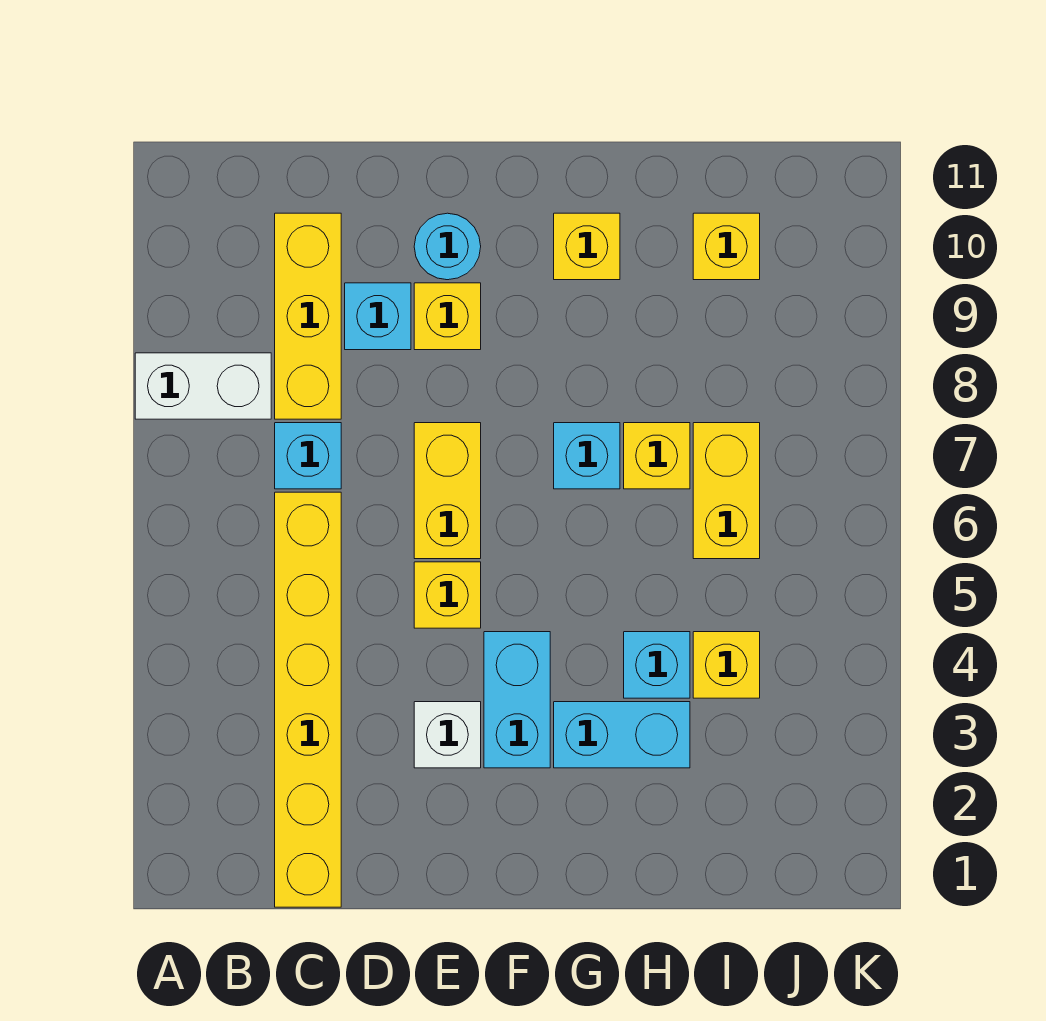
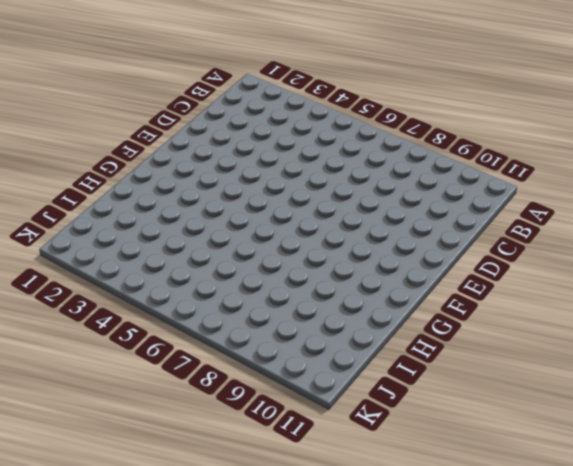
none -> white brick A8:B8 level 1
none -> yellow brick C1:C6 level 1
none -> cyan brick C7 level 1

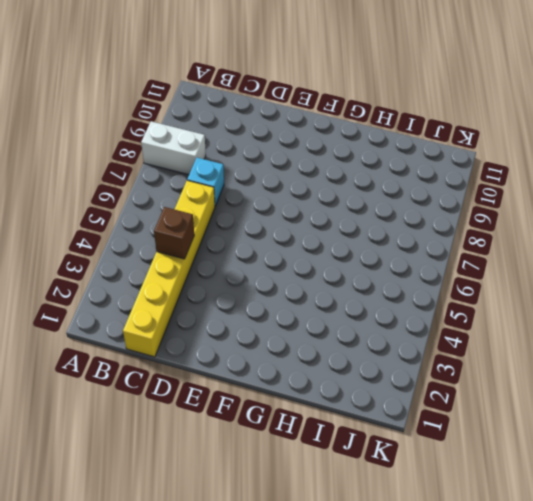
brown brick C4 level 2 -> none
none -> yellow brick C8:C10 level 1
none -> cyan brick D9 level 1
none -> white brick E3 level 1

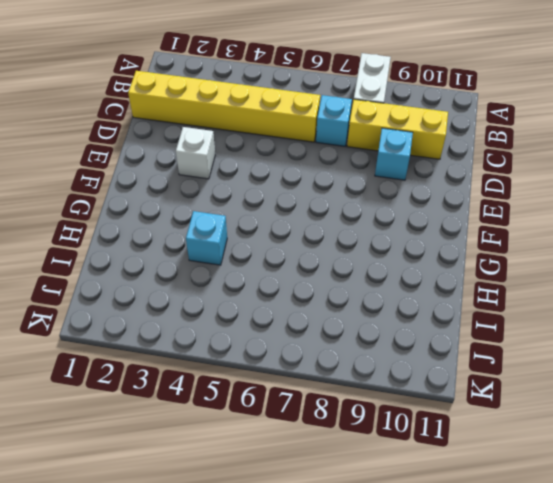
none -> yellow brick E5 level 1
none -> yellow brick E6:E7 level 1
none -> yellow brick E9 level 1

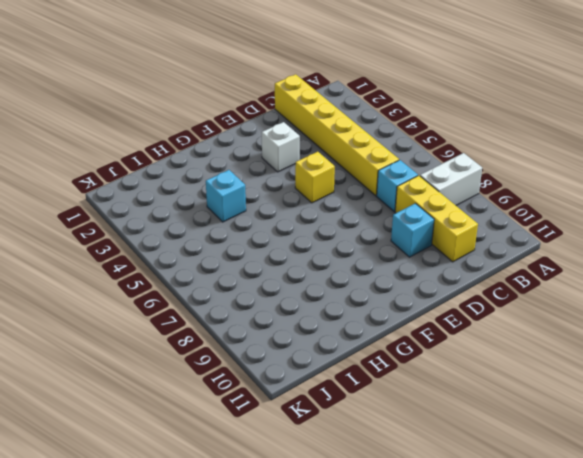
none -> yellow brick E6:E7 level 1
none -> yellow brick E9 level 1
none -> cyan round brick E10 level 1

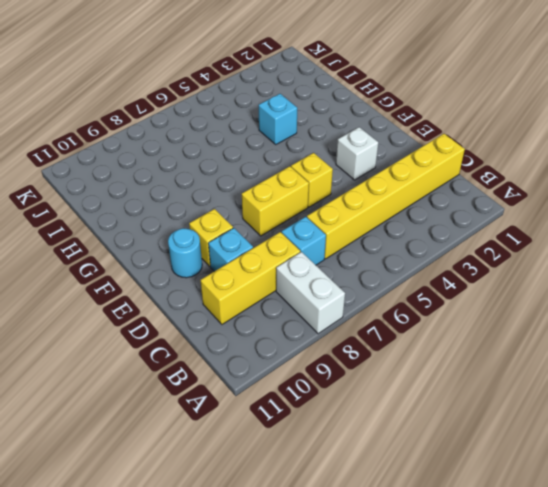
none -> cyan brick F3:F4 level 1
none -> cyan brick G3:H3 level 1
none -> cyan brick G7 level 1

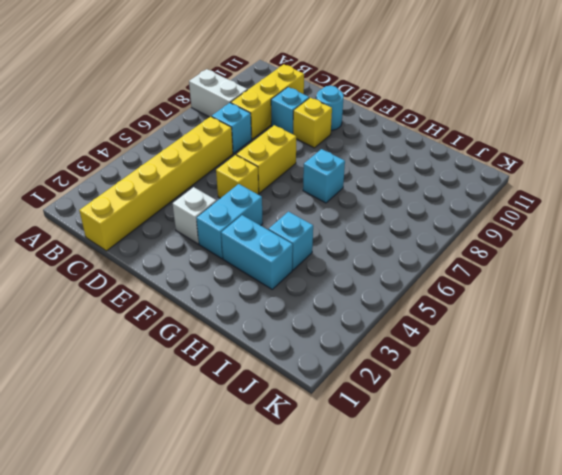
none -> yellow brick G10 level 1
none -> yellow brick H7 level 1
none -> yellow brick I4 level 1

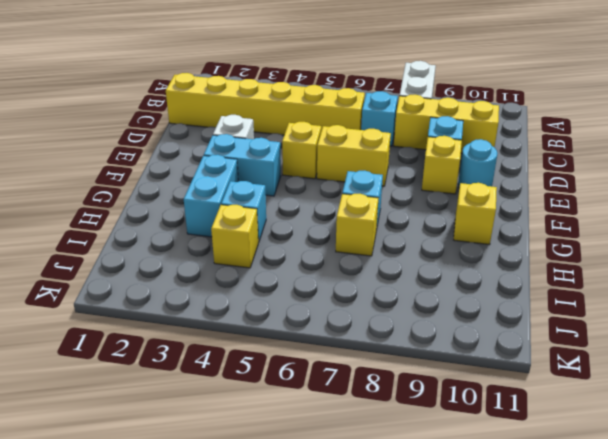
none -> yellow brick I6:I7 level 1
none -> yellow brick I10 level 1

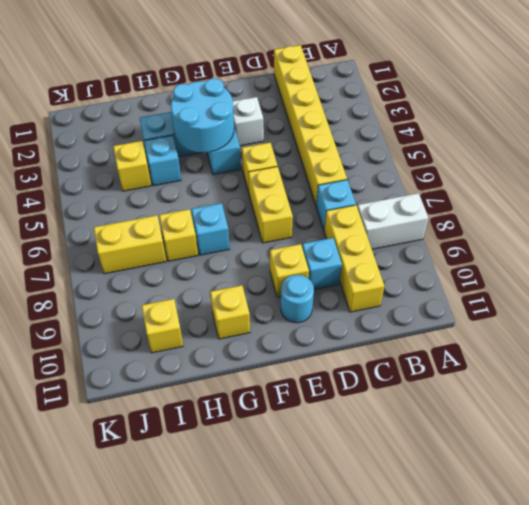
cyan round brick F3:G4 level 2 -> none
yellow brick I7:J7 level 1 -> yellow brick I6:I7 level 1

